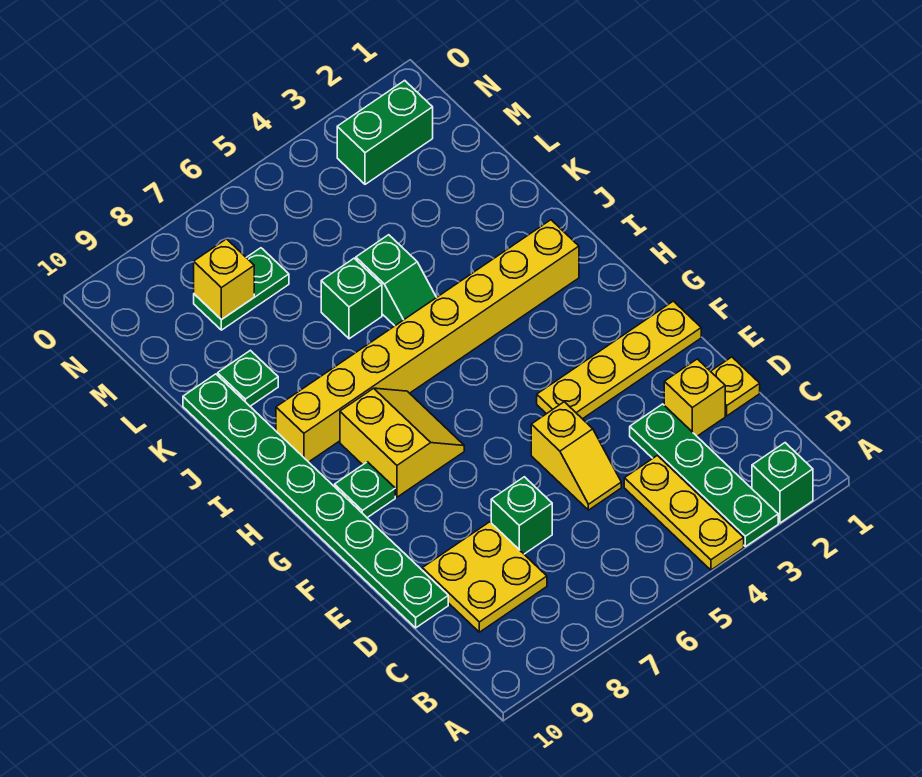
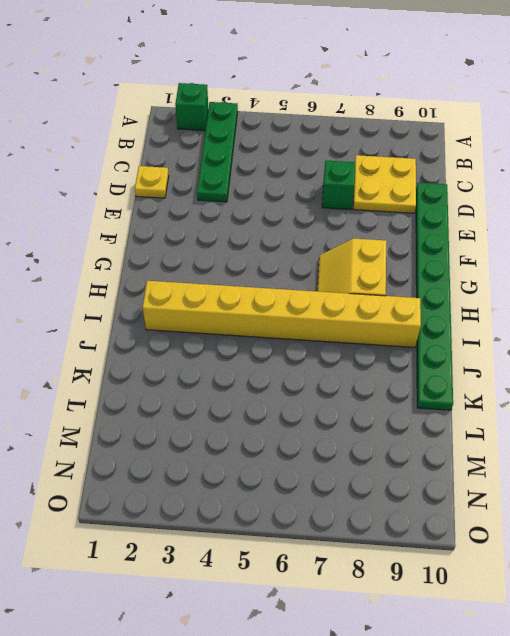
none -> yellow plate A4:C4 level 1
none -> yellow brick D2 level 1
none -> yellow slope D5:E5 level 1 top E

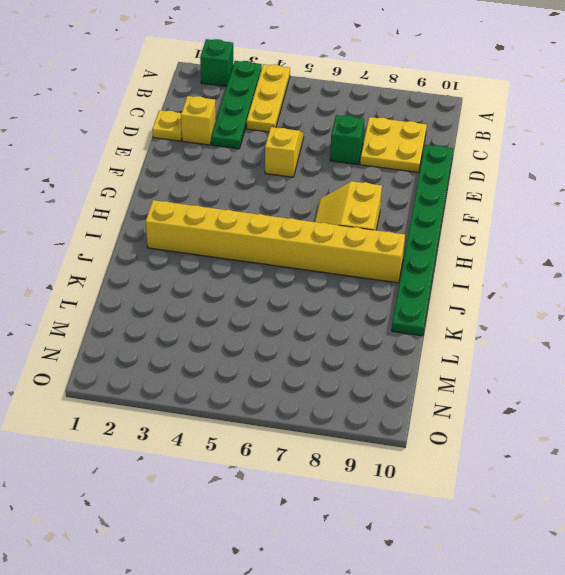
none -> yellow plate F1:F4 level 1
none -> green plate G9 level 1
none -> green slope J5:K5 level 1 top K

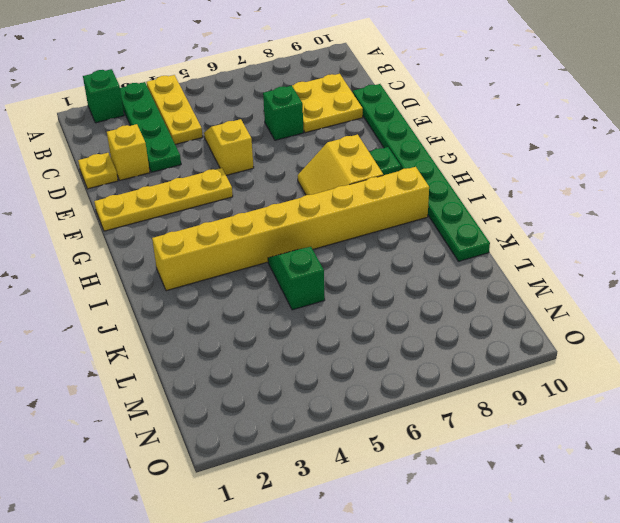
none -> green brick K6 level 1
none -> green plate K9 level 1
none -> green plate M7:M8 level 1

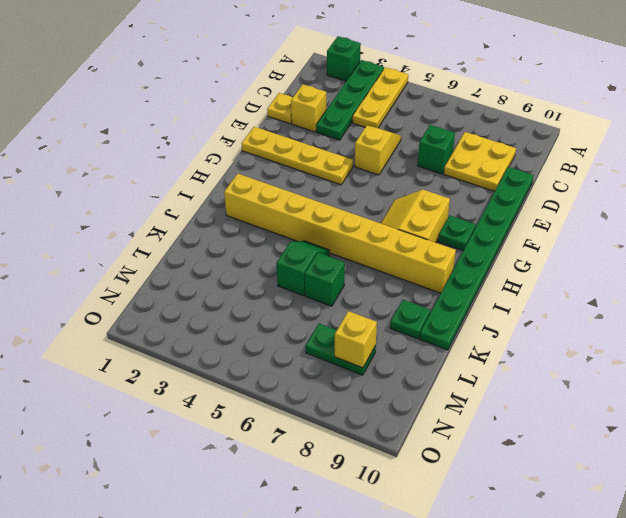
none -> green brick N2:N3 level 1

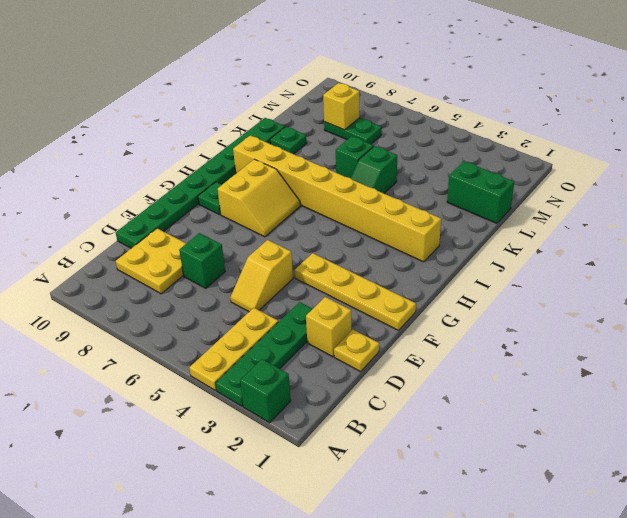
green brick L1:L2 level 1 -> green brick N2:N3 level 1

